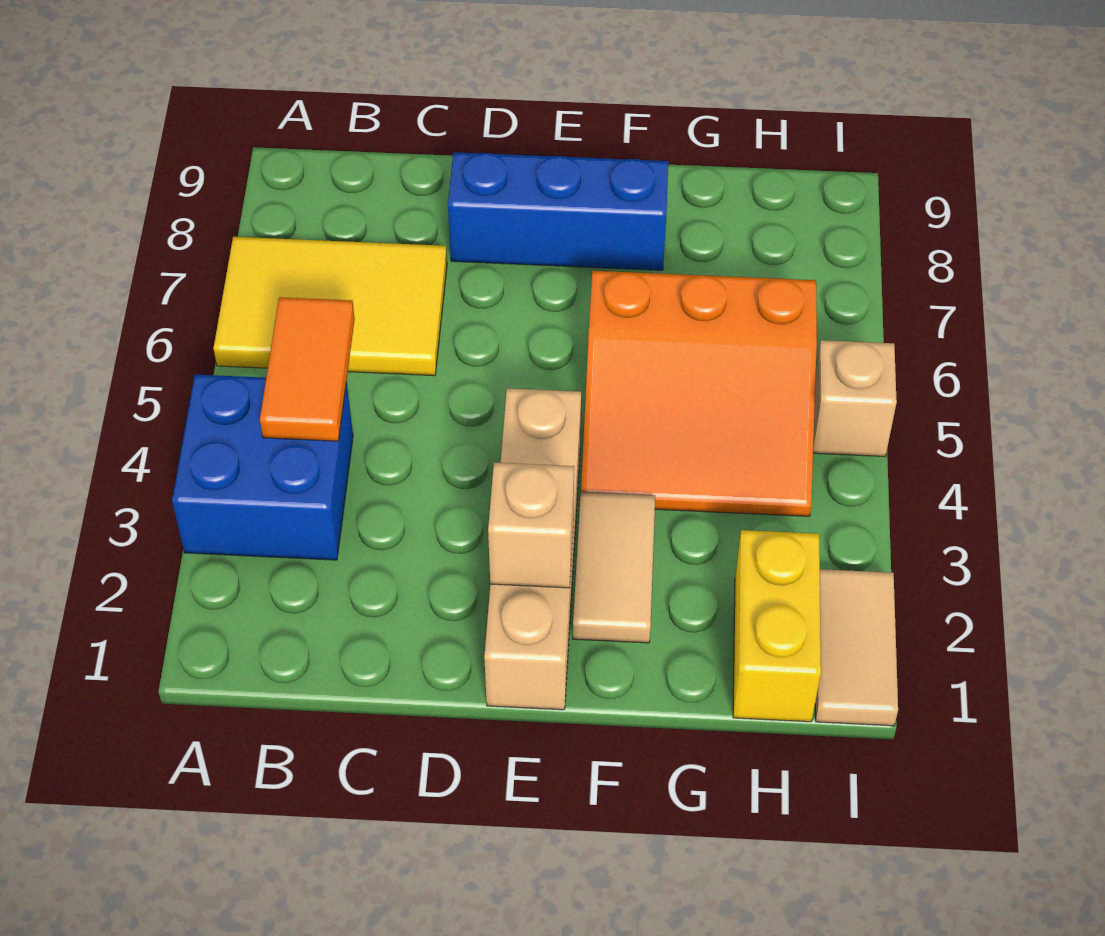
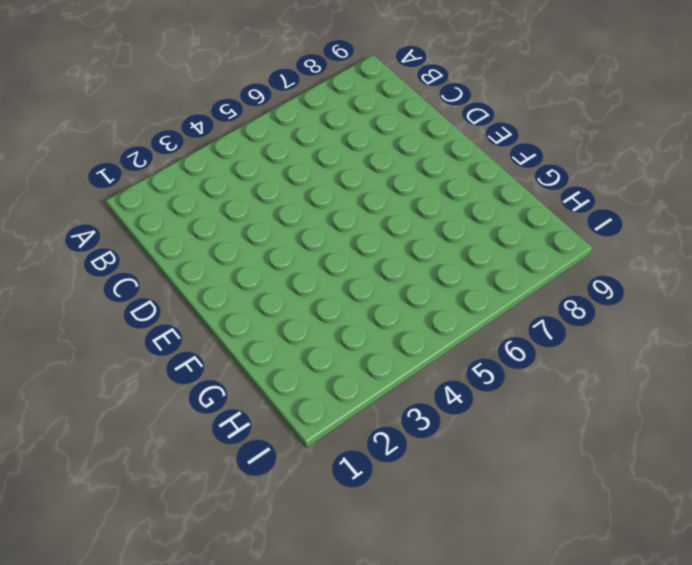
none -> blue brick A3:B4 level 1
none -> yellow tile A6:C7 level 1

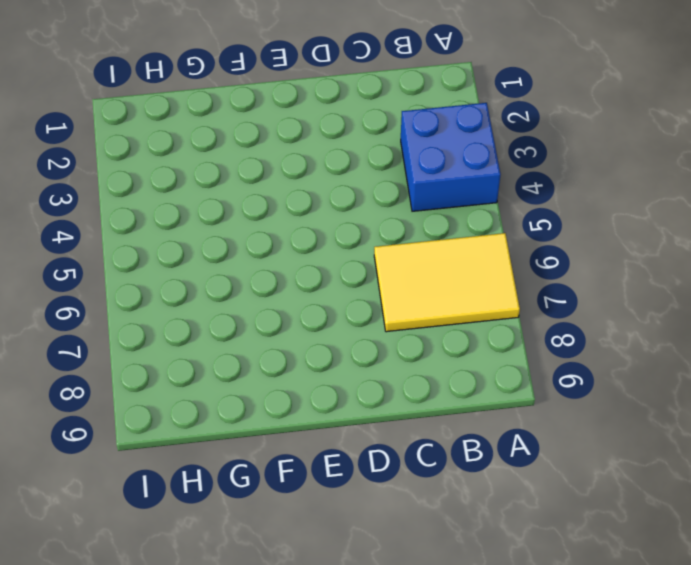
none -> blue brick D8:F8 level 1
none -> tan brick E1:E4 level 1

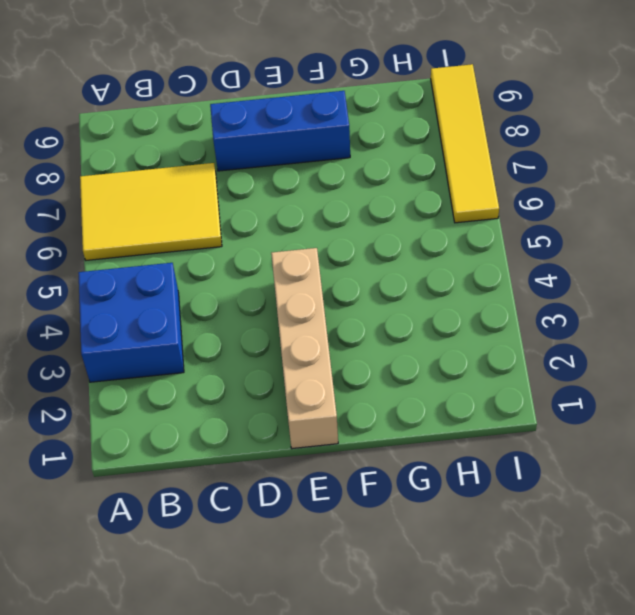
yellow tile I6:I9 level 1 -> none
none -> tan tile F2:F3 level 1
none -> orange slope F4:H6 level 1 top 6

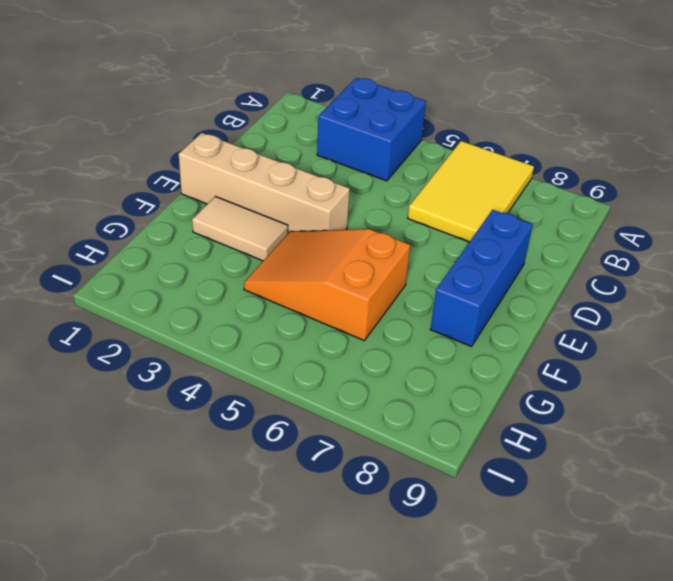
orange slope F4:G6 level 1 top 6 -> orange slope F4:H6 level 1 top 6
none -> yellow brick H1:H2 level 1
none -> tan tile I1:I2 level 1

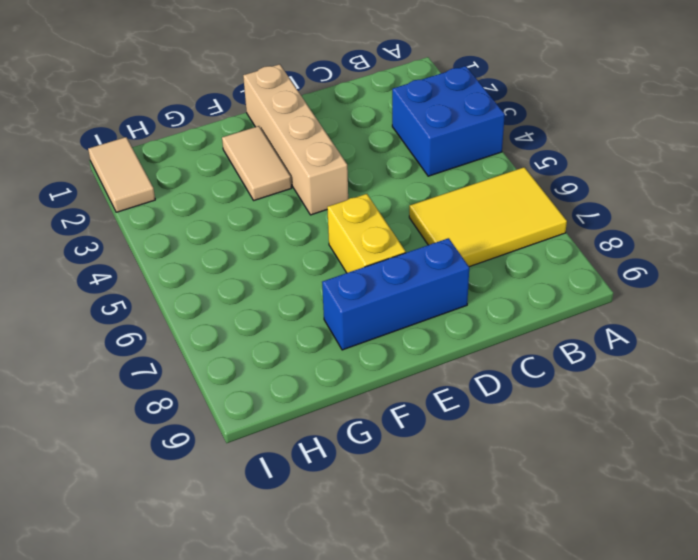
yellow brick E6:E7 level 1 -> yellow brick H1:H2 level 1
none -> orange slope F4:H6 level 1 top 6
none -> tan brick I5 level 1

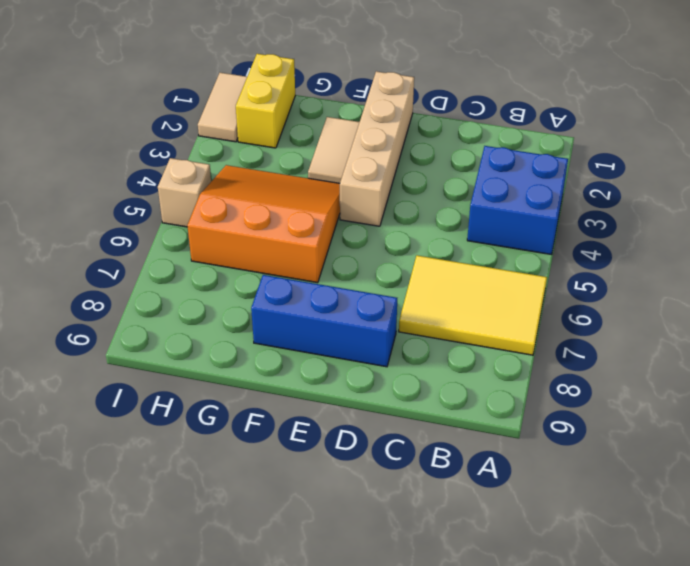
none -> orange tile B4:B5 level 2
none -> tan brick E2 level 2

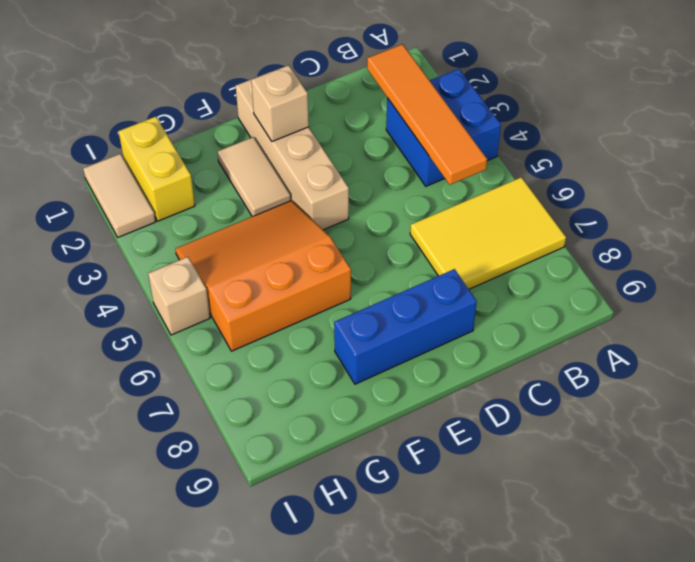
orange tile B2:B5 level 2 -> orange tile B4:B5 level 2

